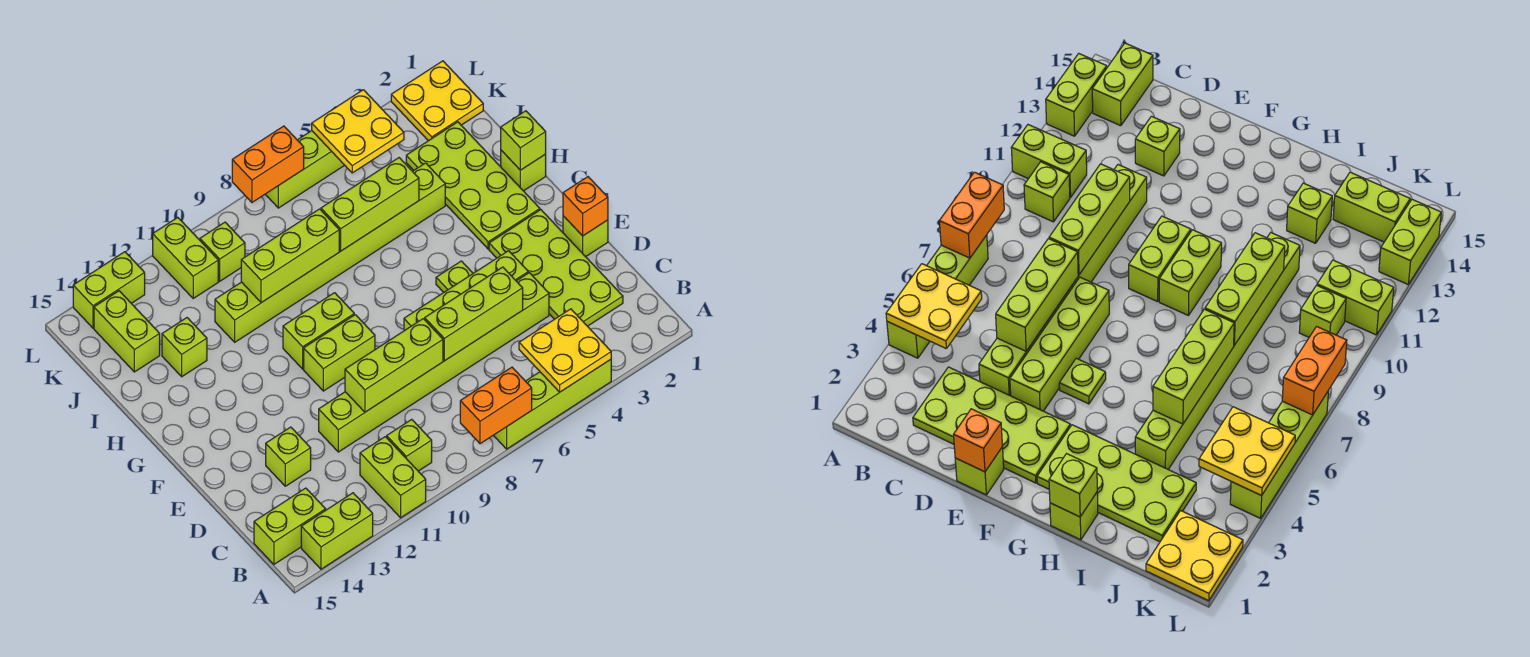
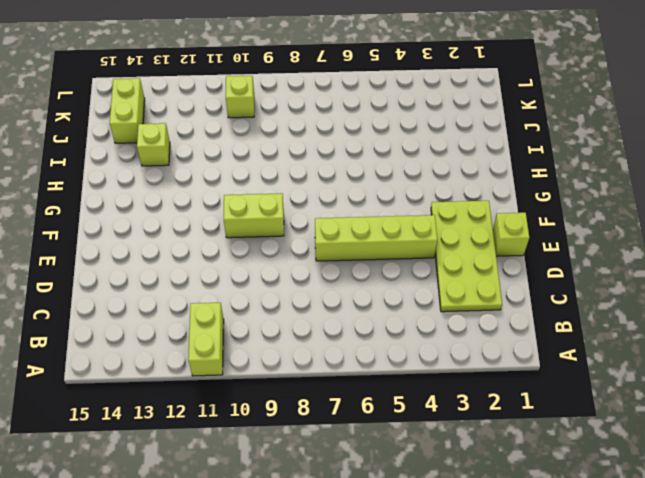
none -> lime brick A4:A7 level 1
none -> lime brick A13:A14 level 1
none -> lime brick B10 level 1
none -> lime brick B14:B15 level 1

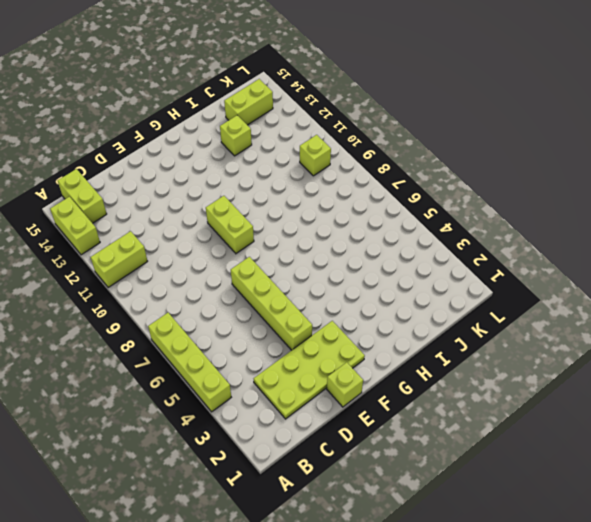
none -> lime brick B10 level 1
none -> lime brick D4:D11 level 1
none -> lime brick D13 level 1
none -> lime plate F5 level 1

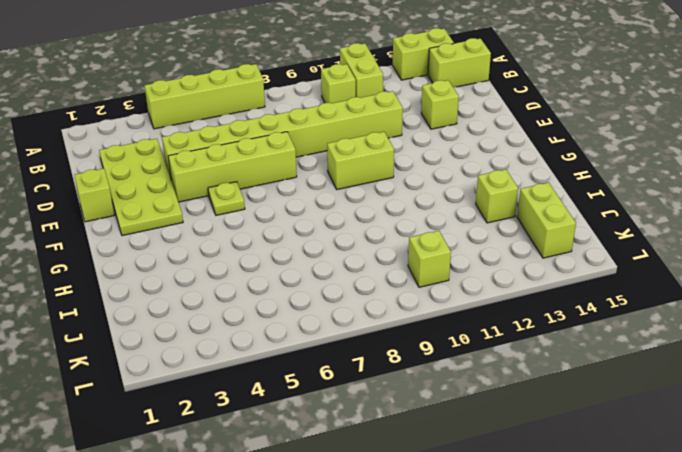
none -> lime plate G2:J3 level 1
none -> lime brick G9:G10 level 1
none -> lime brick H1 level 1
none -> lime brick I4:I11 level 1

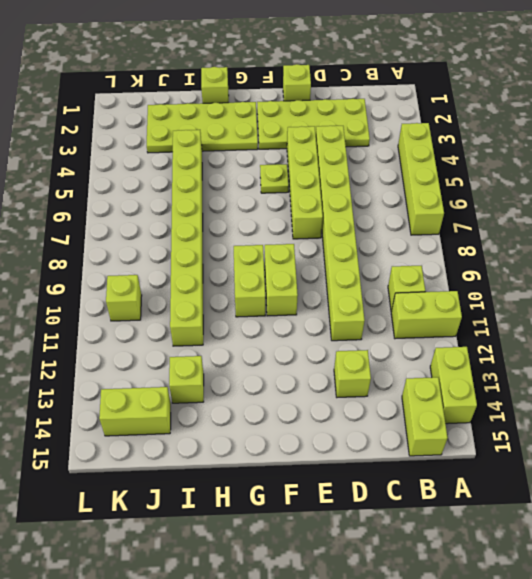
none -> yellow plate K1:L2 level 1
none -> lime brick K11:L11 level 1
none -> lime brick L4:L7 level 1
none -> lime brick L13:L14 level 1

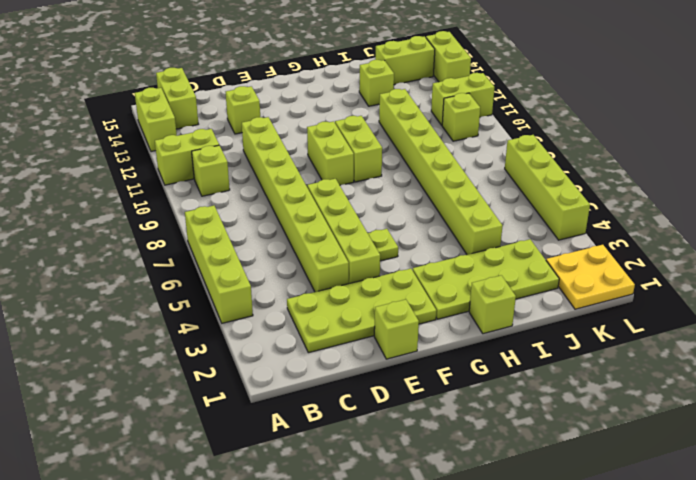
none -> yellow plate A4:B5 level 2
none -> orange brick A7:A8 level 2
none -> lime brick D5:D7 level 2
none -> lime brick D8:D10 level 2

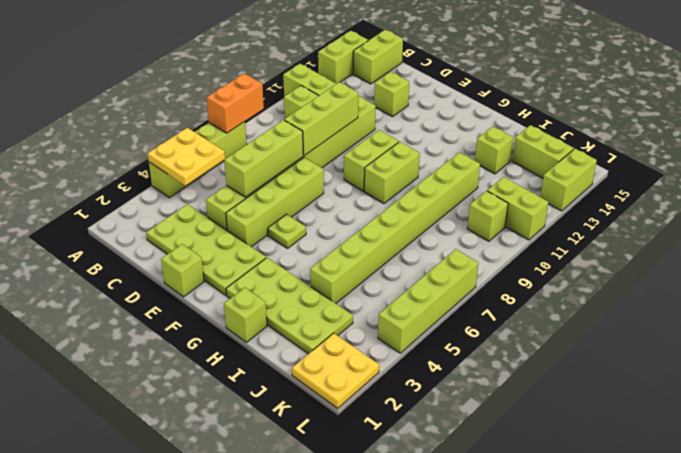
none -> orange brick E1 level 2
none -> lime brick H1 level 2
none -> lime brick I5:I7 level 2
none -> lime brick I8:I10 level 2

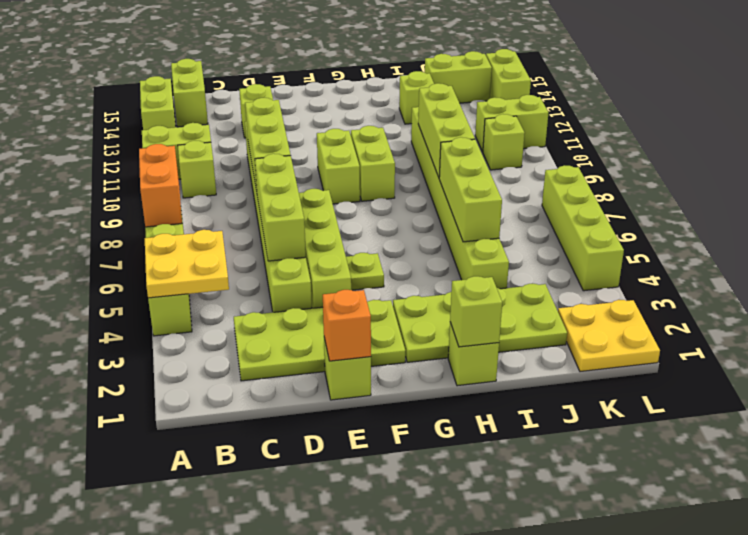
none -> yellow plate K4:L5 level 2
none -> orange brick L7:L8 level 2

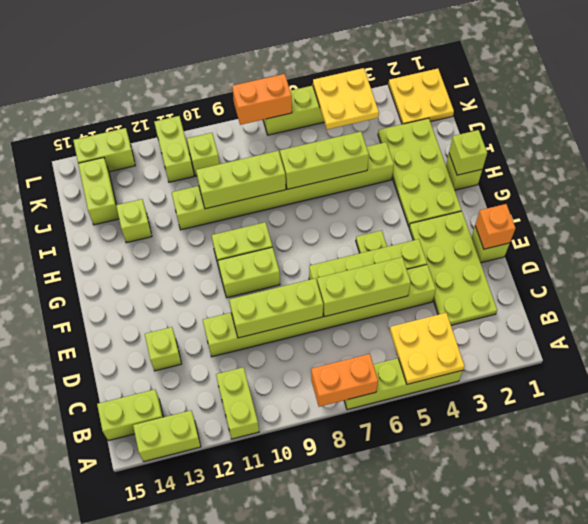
none -> lime brick B10 level 1

